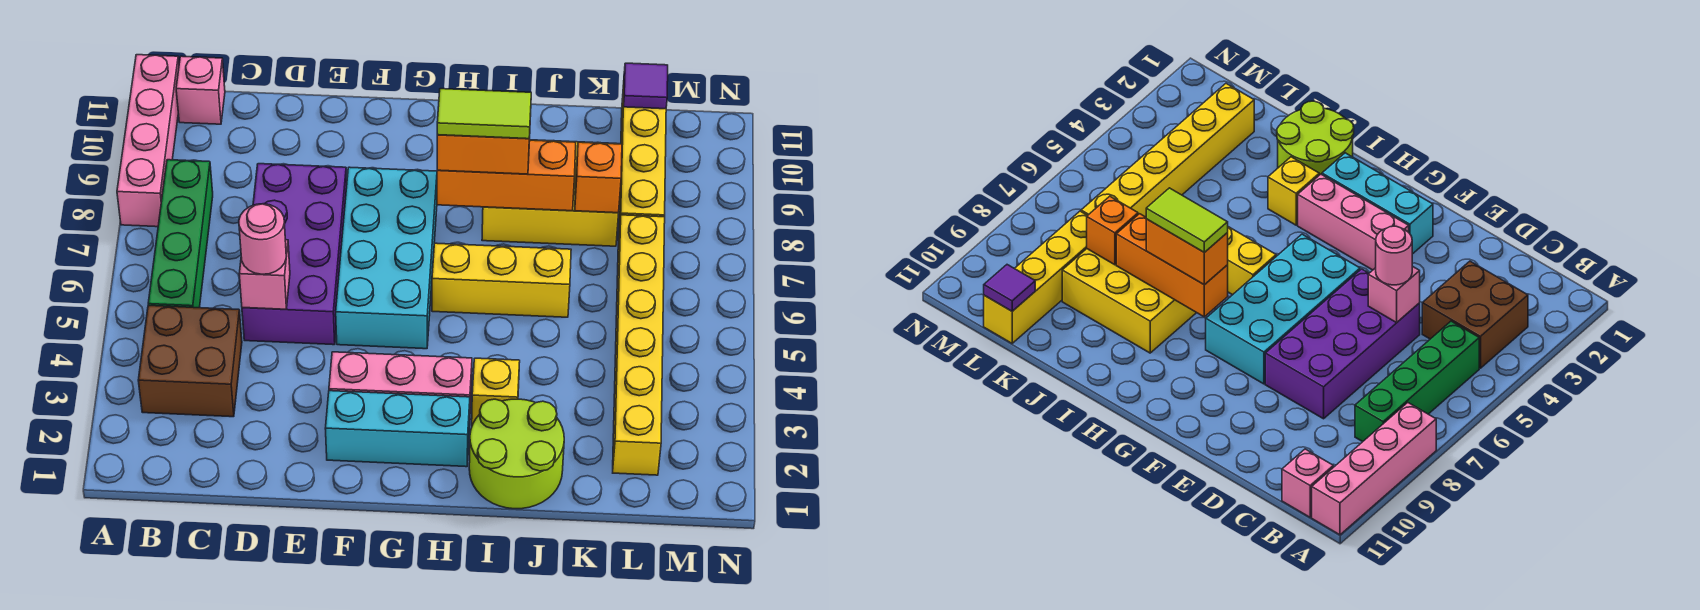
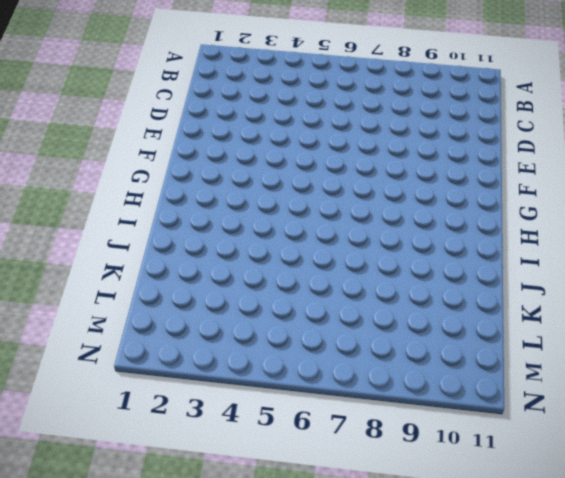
none -> pink brick A8:A11 level 1
none -> brown brick B3:C4 level 1
none -> green brick B5:B8 level 1

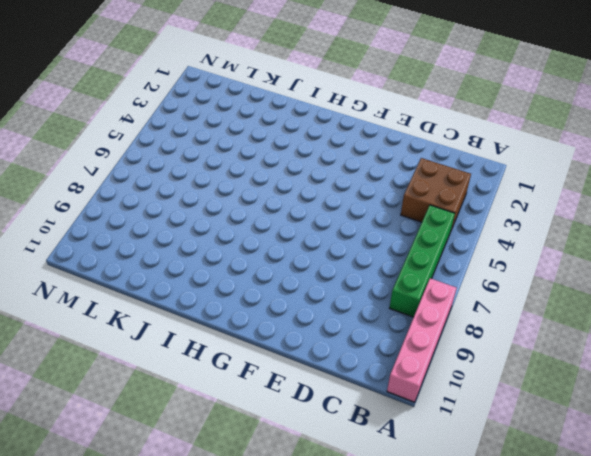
none -> pink brick B11 level 1
none -> purple brick D5:E8 level 1
none -> cyan brick F2:H2 level 1

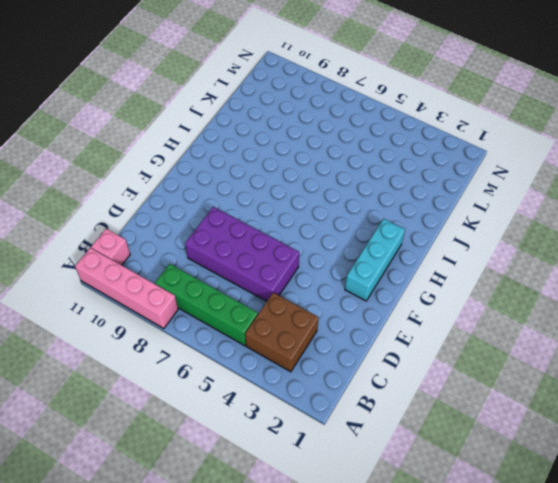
none -> pink brick F3:H3 level 1
none -> cyan brick F5:G8 level 1
none -> yellow brick H6:J6 level 1

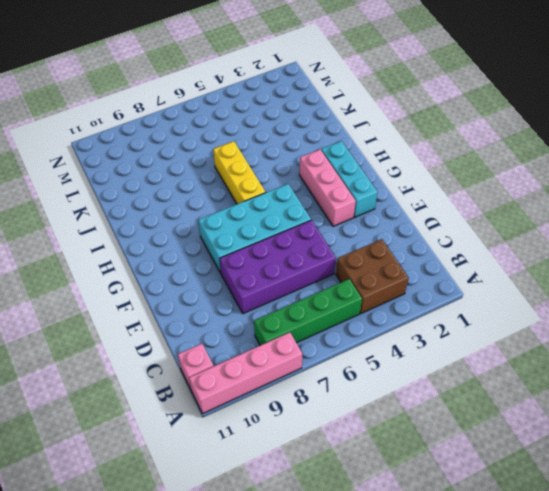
none -> lime round brick I1:J2 level 1
none -> yellow brick I3 level 1
none -> yellow brick I8:K9 level 1

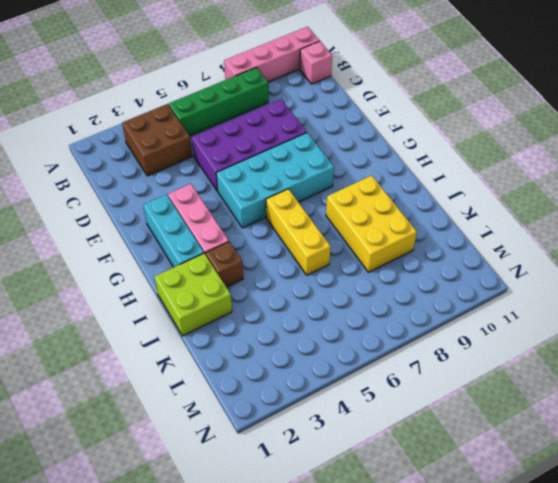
lime brick I1:J2 level 1 -> lime round brick I1:J2 level 1
brown brick I3 level 1 -> yellow brick I3 level 1
none -> yellow brick L2:L7 level 1
none -> yellow brick L8:L11 level 1
none -> pink brick D5 level 2

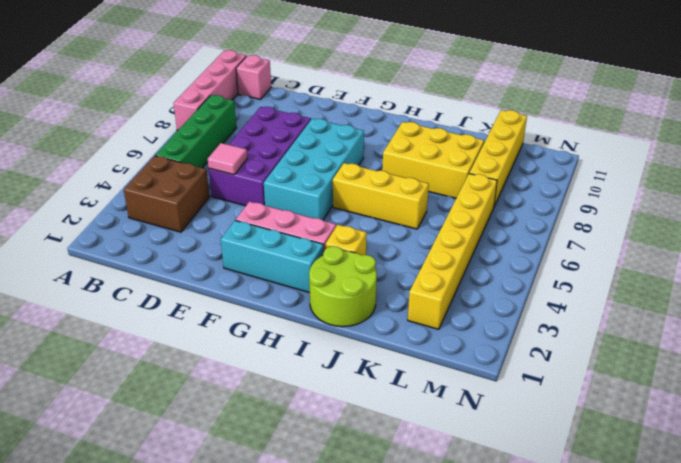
pink tile D5 level 2 -> pink brick D5 level 2
none -> orange brick H8:J8 level 2
none -> orange brick K8 level 2
none -> purple tile L11 level 2

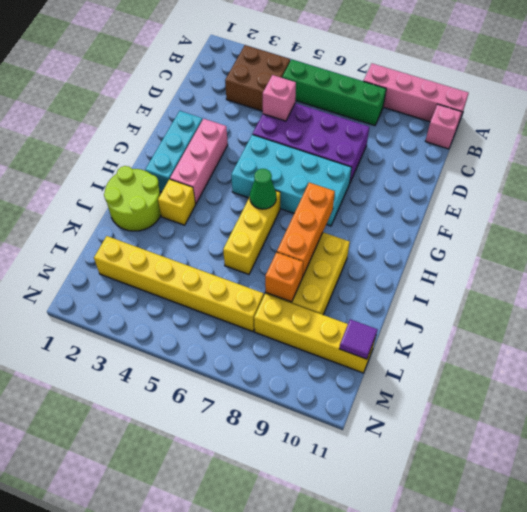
green cone H6 level 2 -> none
none -> pink round brick D5 level 3
none -> orange brick H8:I8 level 3
none -> lime tile H8:I8 level 4

